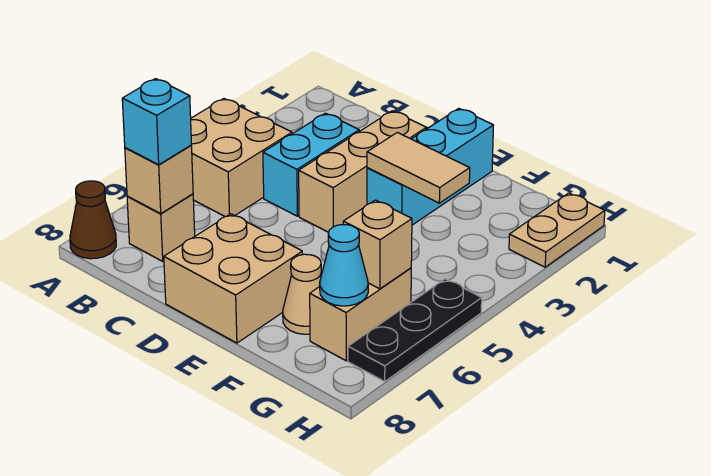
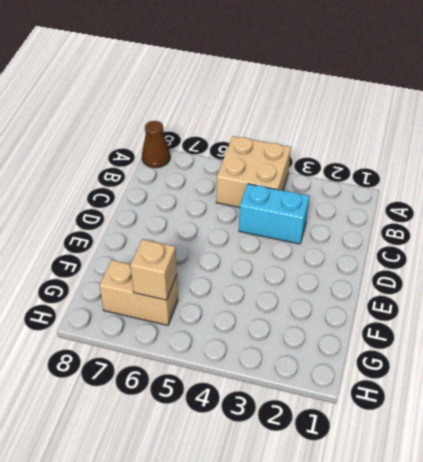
none -> tan brick B7 level 1
none -> tan brick D2:D4 level 1
none -> tan brick D7:E8 level 1

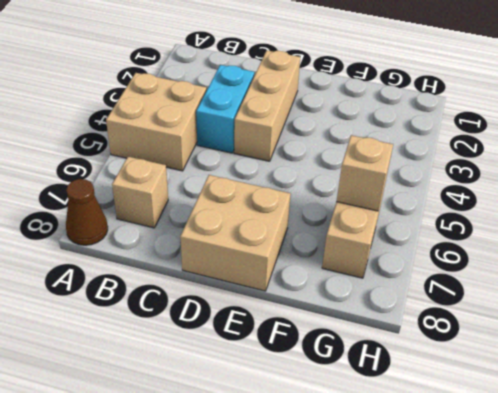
none -> cyan brick E1:E3 level 1
none -> tan cone F7 level 1
none -> tan plate H1:H2 level 1

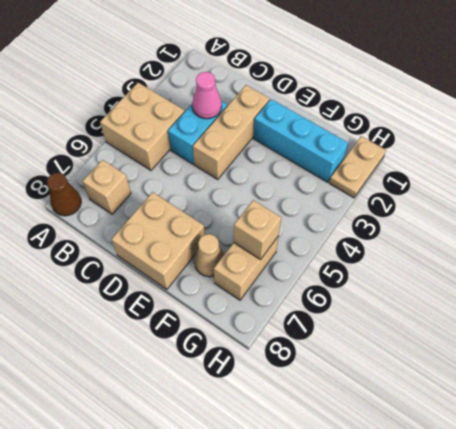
pink cone C3 level 2 -> none
cyan brick E2:G2 level 1 -> cyan brick E1:E3 level 1
none -> black plate H5:H7 level 1
none -> tan brick B7 level 2
none -> tan tile E3:F3 level 2

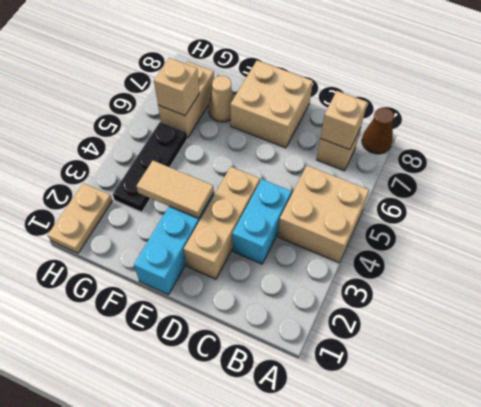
black plate G3:G5 level 1 -> black plate H5:H7 level 1
none -> cyan cone G7 level 2
none -> cyan brick B7 level 3

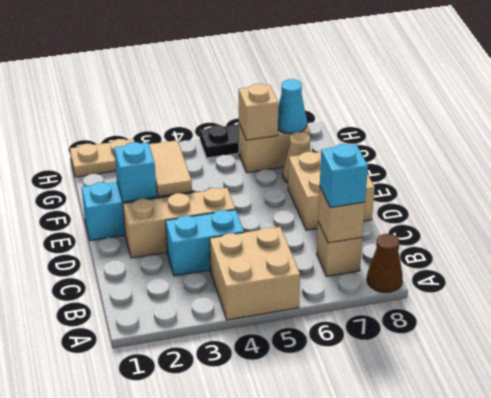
cyan brick E2 level 2 -> none

